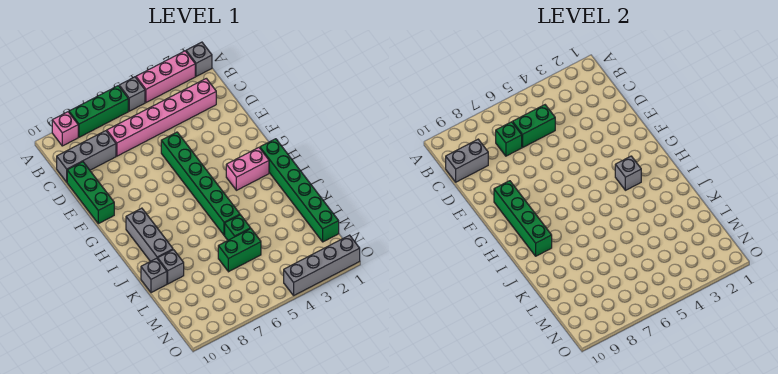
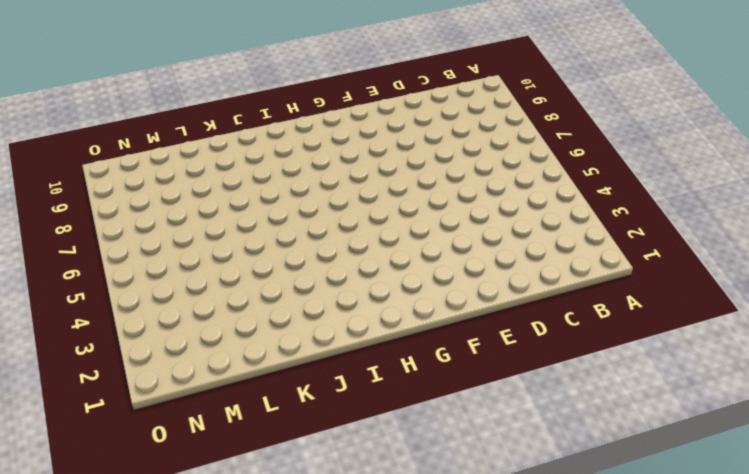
none -> grey brick A1 level 1
none -> pink brick A2:A4 level 1
none -> grey brick A5 level 1

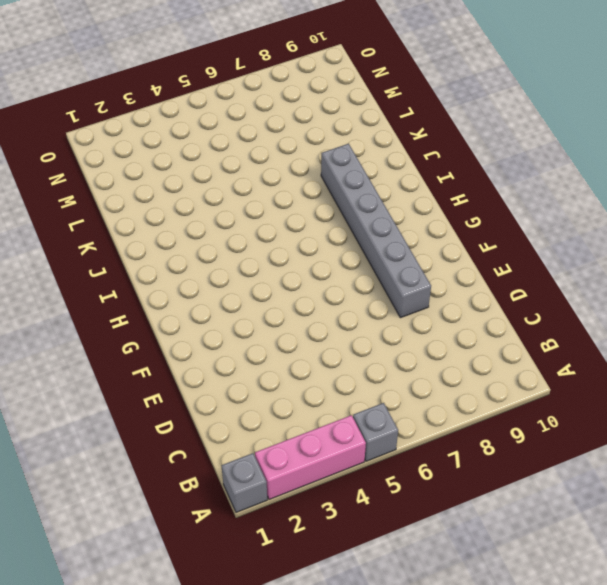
grey brick E8:J8 level 1 -> none
none -> green brick A6:A8 level 1
none -> pink brick A9 level 1
none -> pink brick C2:C7 level 1

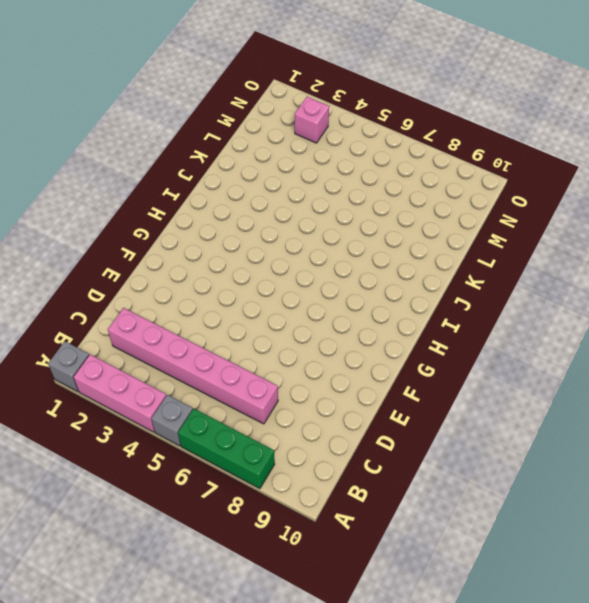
pink brick N3 level 1 -> pink brick A9 level 1
none -> grey brick C8:C10 level 1
none -> green brick D10:F10 level 1
none -> green brick E5:J5 level 1

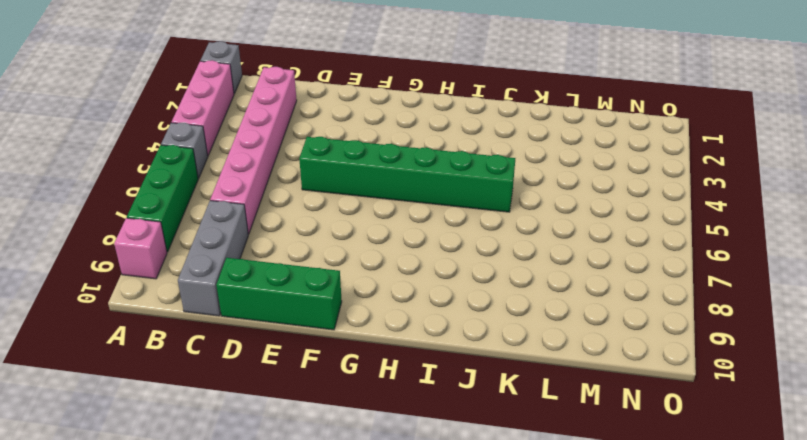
none -> green brick H1:M1 level 1
none -> pink brick H2:H3 level 1
none -> grey brick H9:J9 level 1

